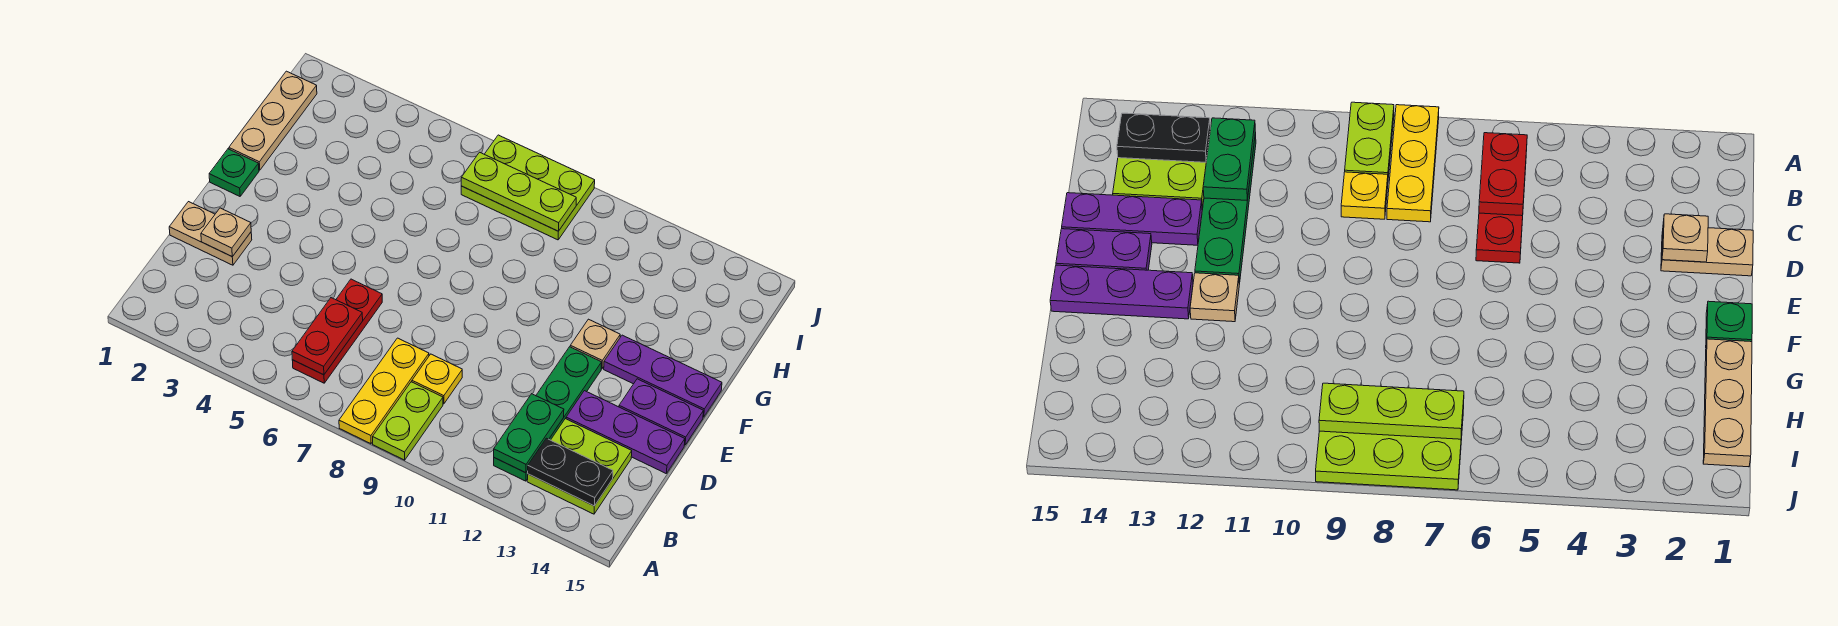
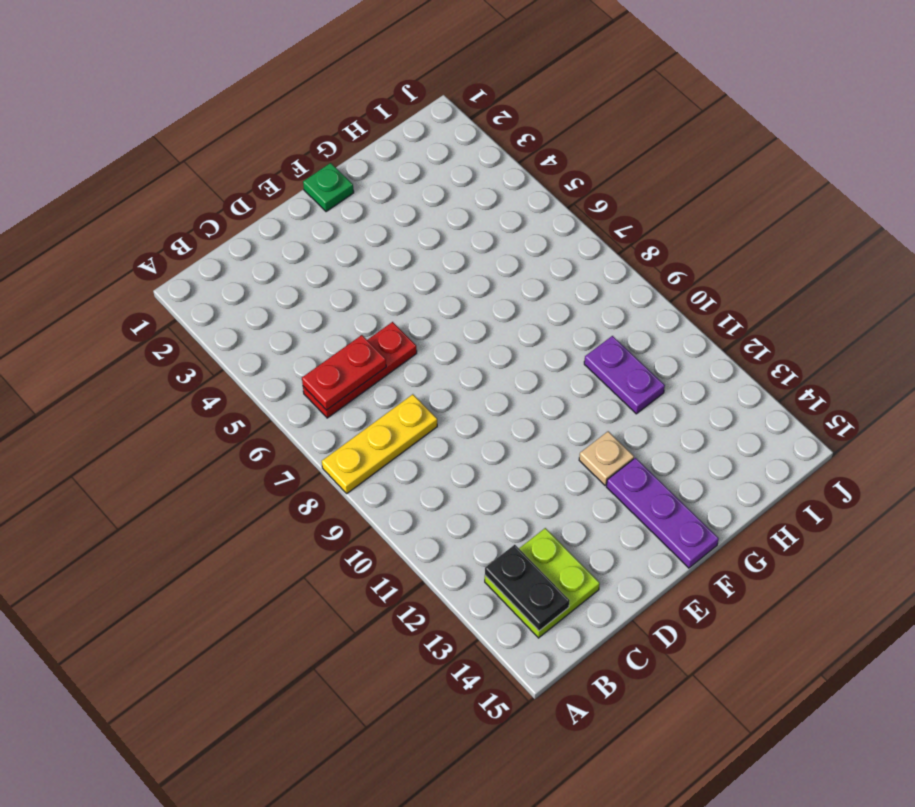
purple plate H10:H11 level 1 -> purple plate E14:E15 level 1
none -> lime plate A9:B9 level 1
none -> green plate B12:E12 level 1
none -> yellow plate C9 level 1

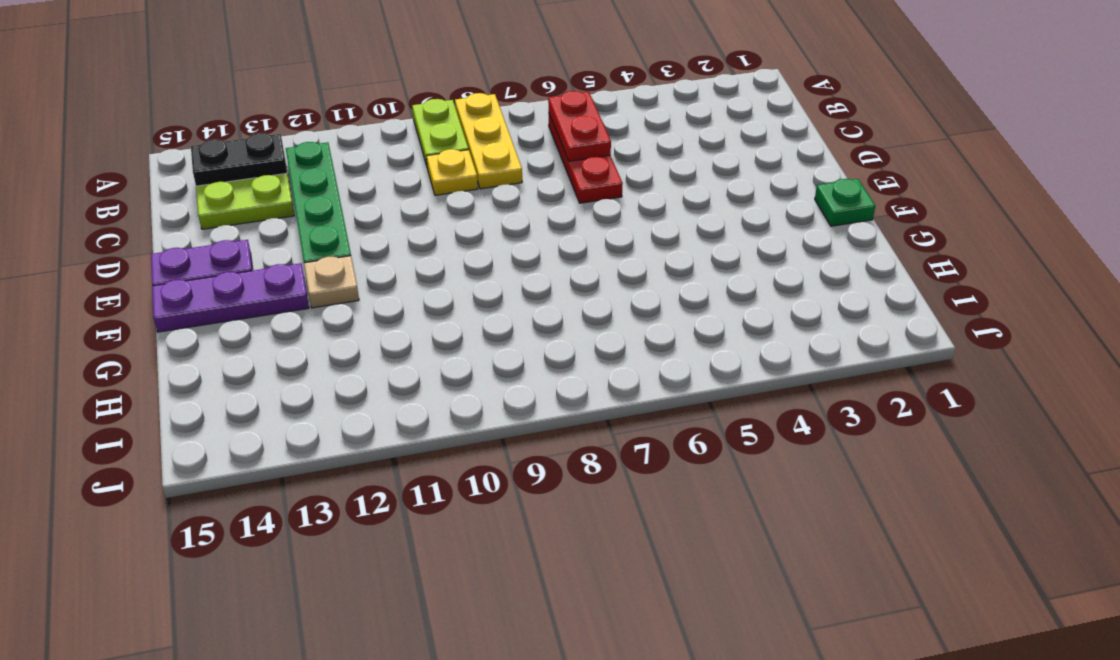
none -> tan plate D1:D2 level 1
none -> purple plate D13:D15 level 1
none -> tan plate G1:I1 level 1

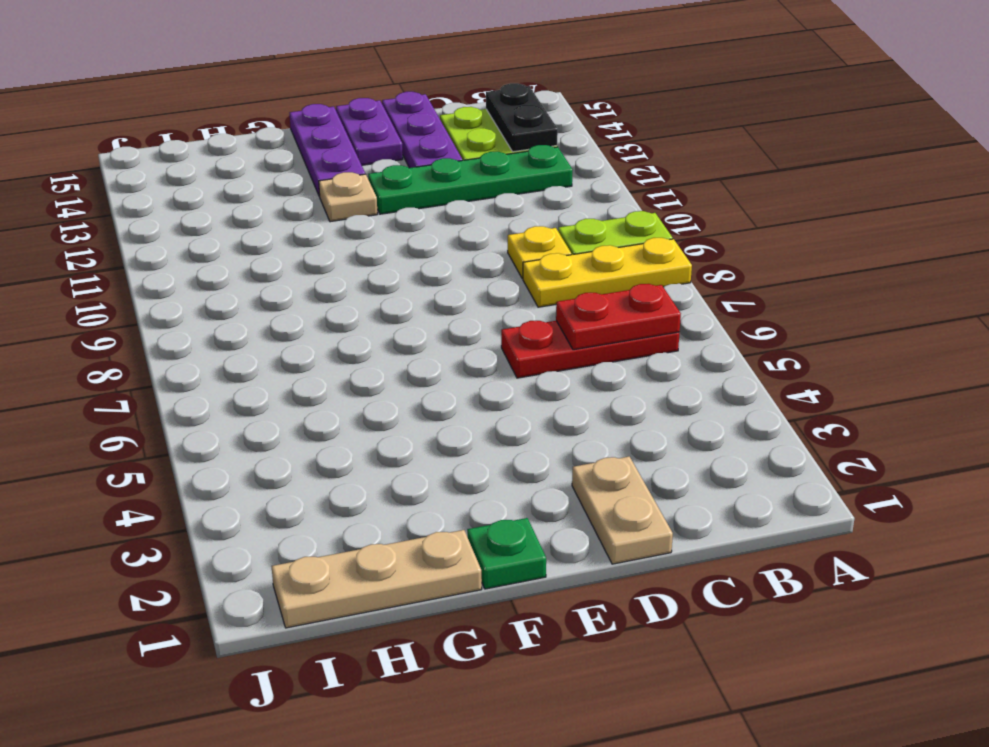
none -> lime plate I7:J9 level 1
none -> green plate B12:C12 level 2
none -> tan plate D2 level 2

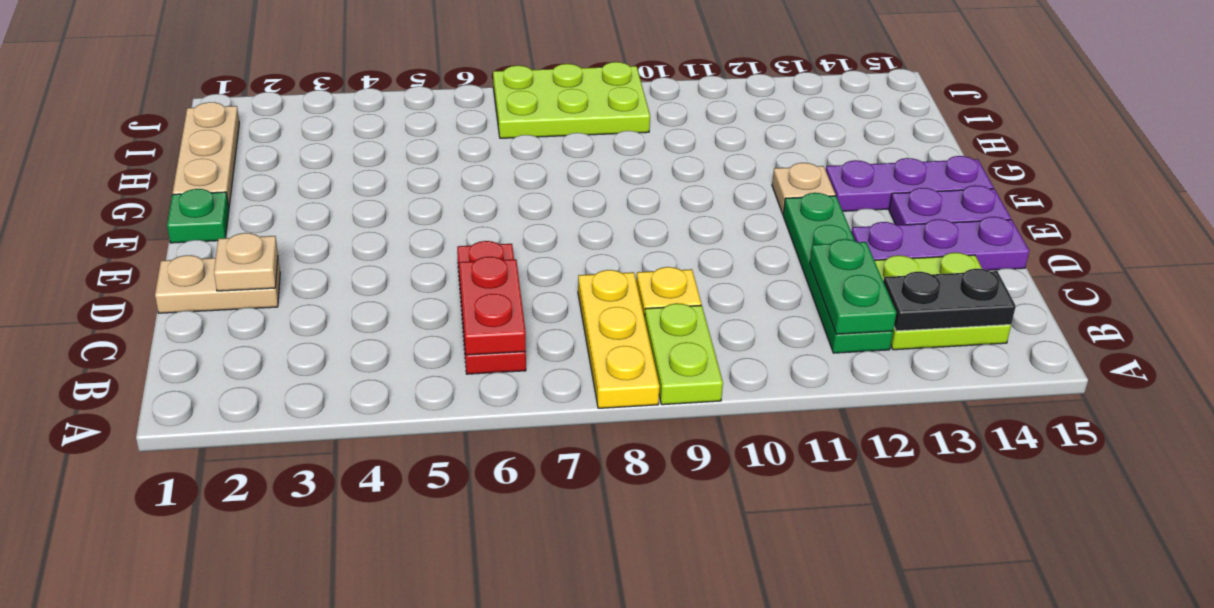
none -> lime plate I7:I9 level 2

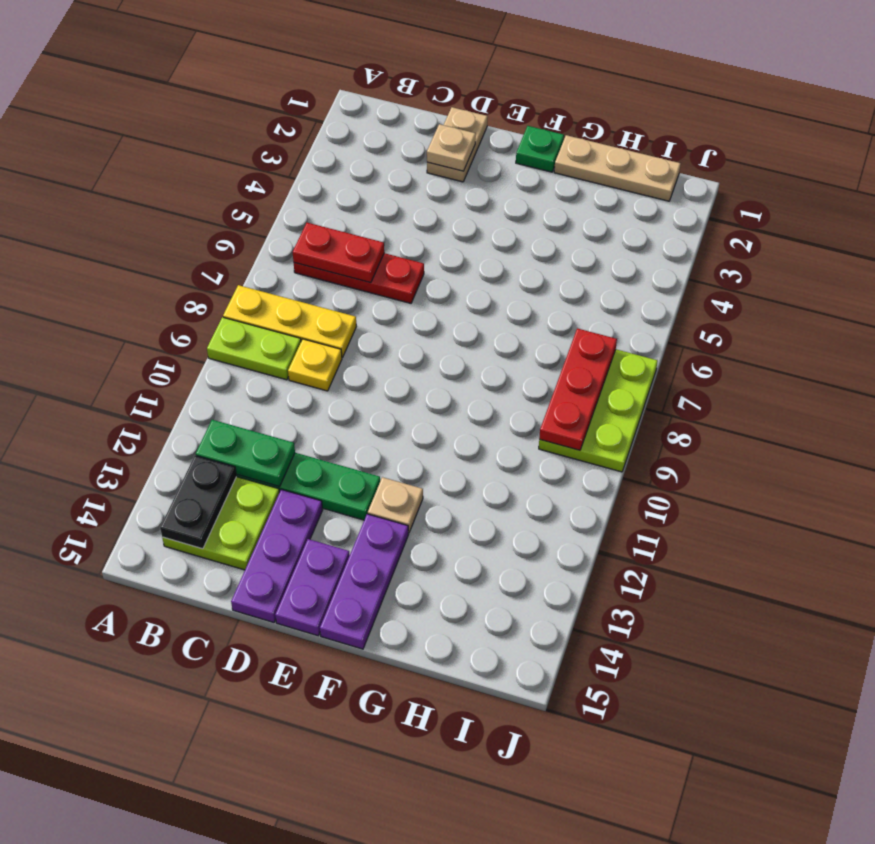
red plate I7:I9 level 2 -> lime plate I7:I9 level 2

